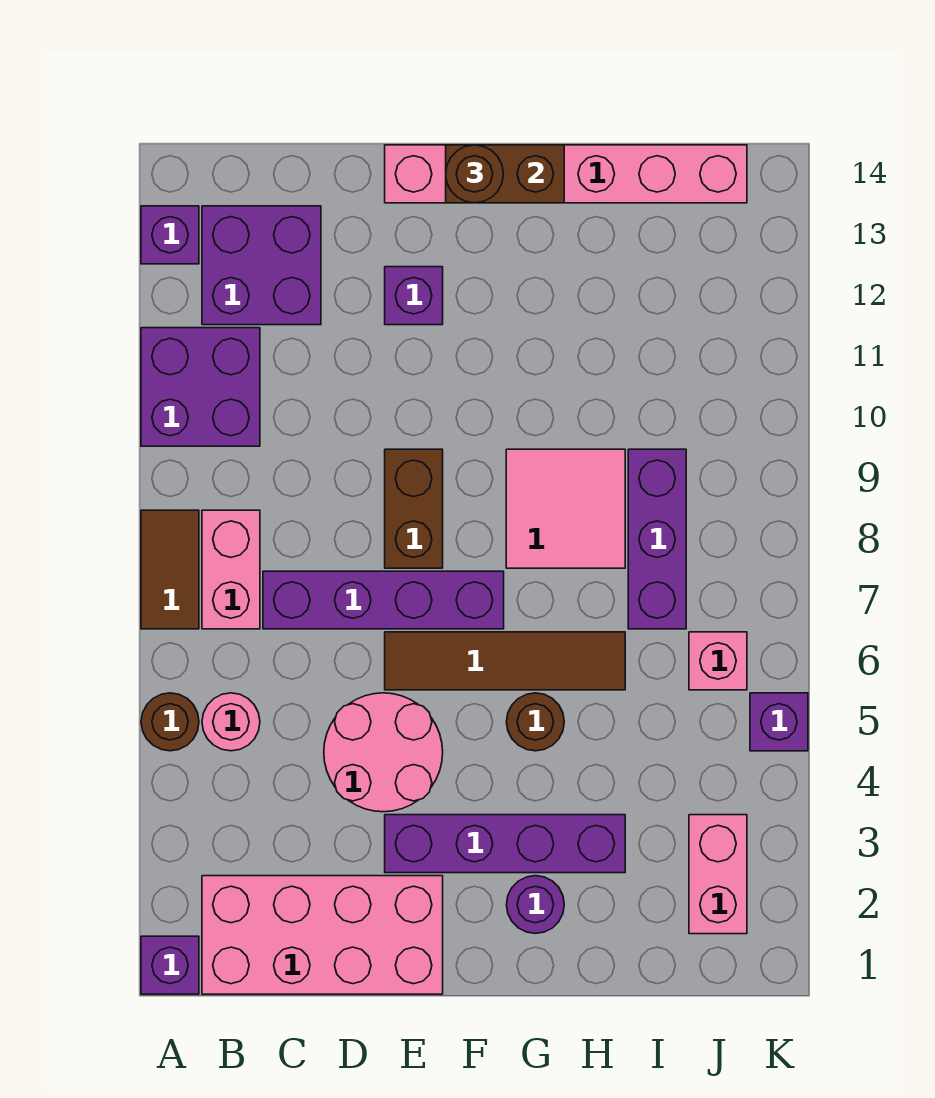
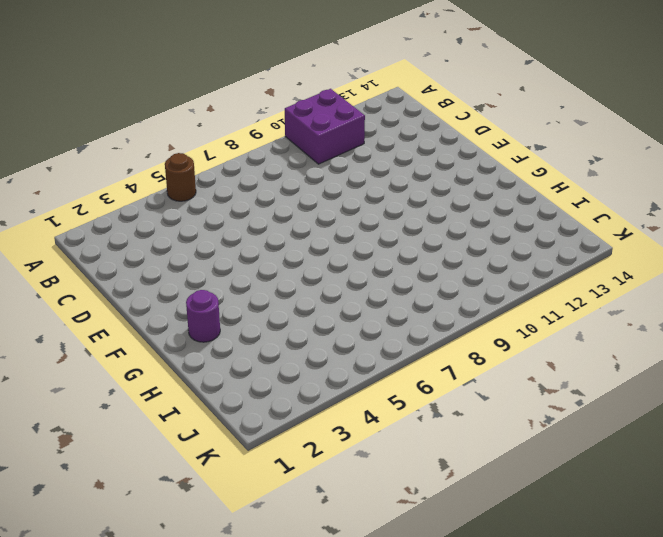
none -> purple brick A1 level 1
none -> brown tile A7:A8 level 1
none -> purple brick A13 level 1

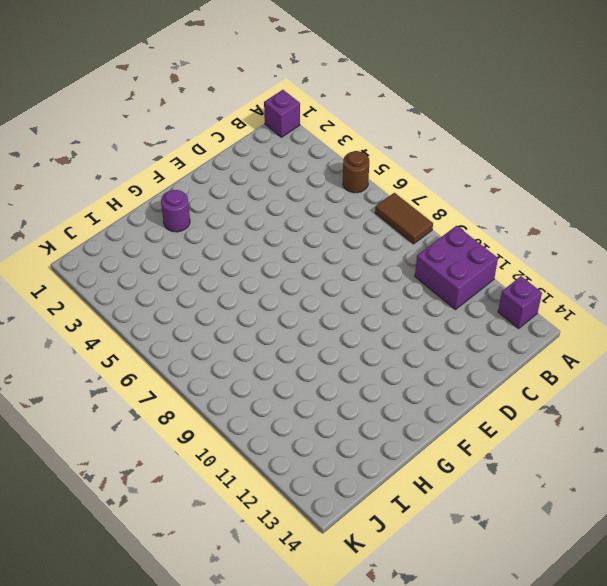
none -> pink brick B1:E2 level 1
none -> pink round brick B5 level 1
none -> pink brick B7:B8 level 1

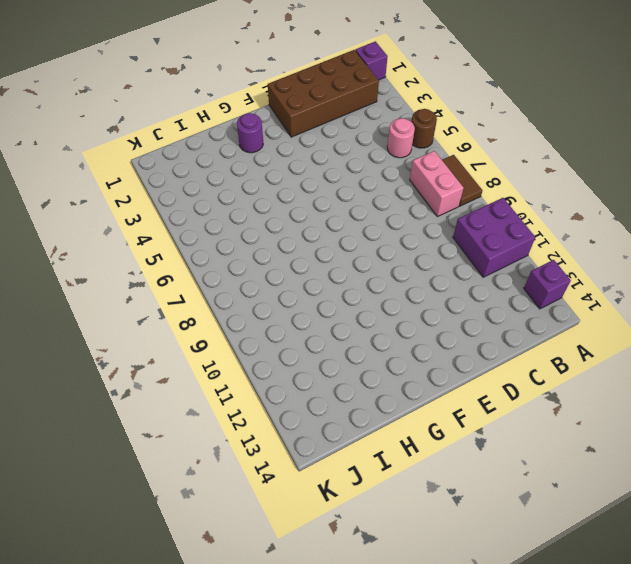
brown brick B1:E2 level 1 -> pink brick B1:E2 level 1
none -> purple brick B12:C13 level 1
none -> purple brick C7:F7 level 1
none -> pink round brick D4:E5 level 1

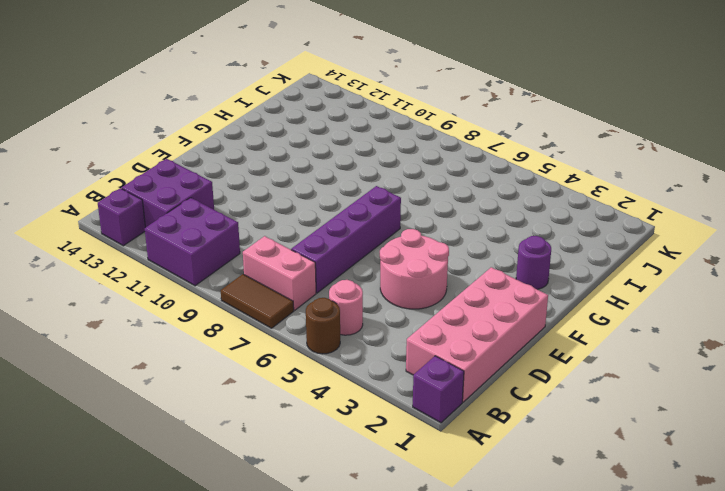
none -> purple brick E3:H3 level 1
none -> brown tile E6:H6 level 1
none -> brown brick E8:E9 level 1

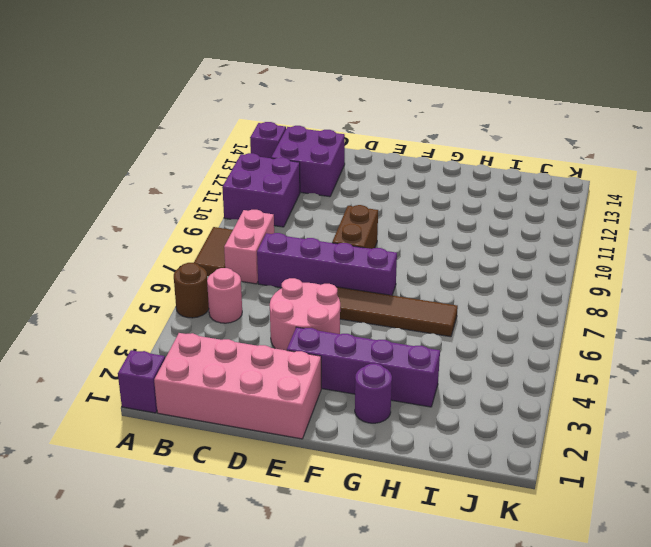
none -> purple brick E12 level 1
none -> pink brick E14:J14 level 1
none -> brown round brick G5 level 1

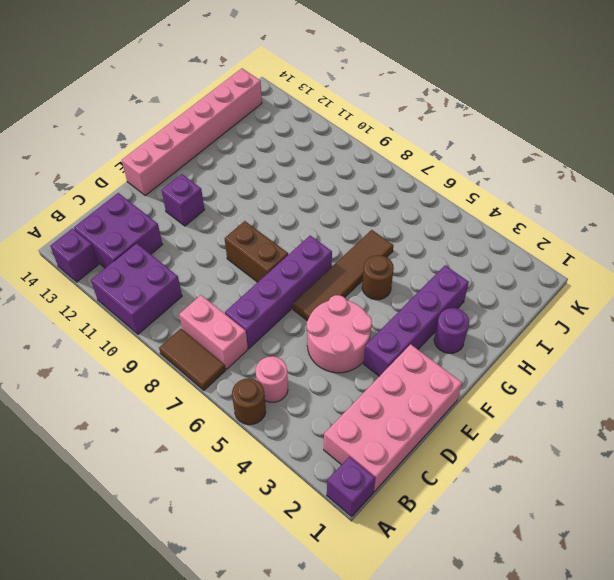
none -> pink tile G8:H9 level 1
none -> purple brick I7:I9 level 1
none -> pink brick J2:J3 level 1

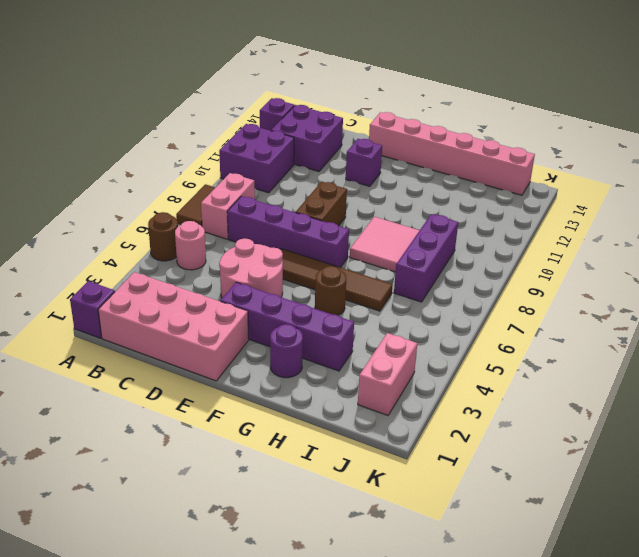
none -> pink brick J6 level 1
none -> purple brick K5 level 1
none -> brown brick F14:G14 level 2

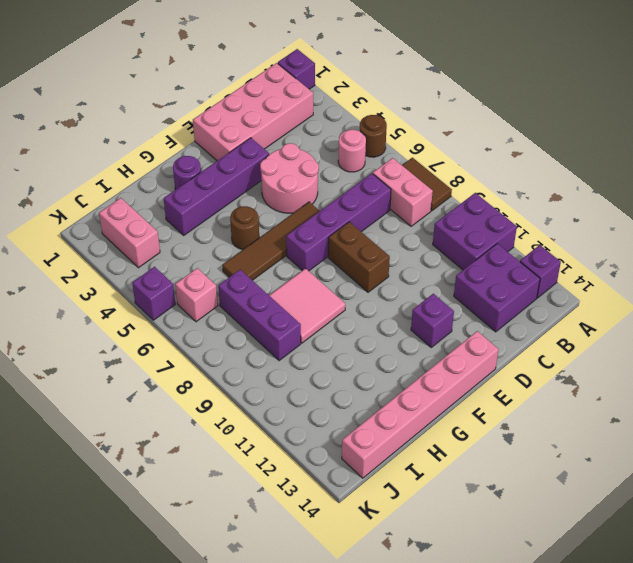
none -> brown brick F14:G14 level 2
none -> brown round brick F14 level 3

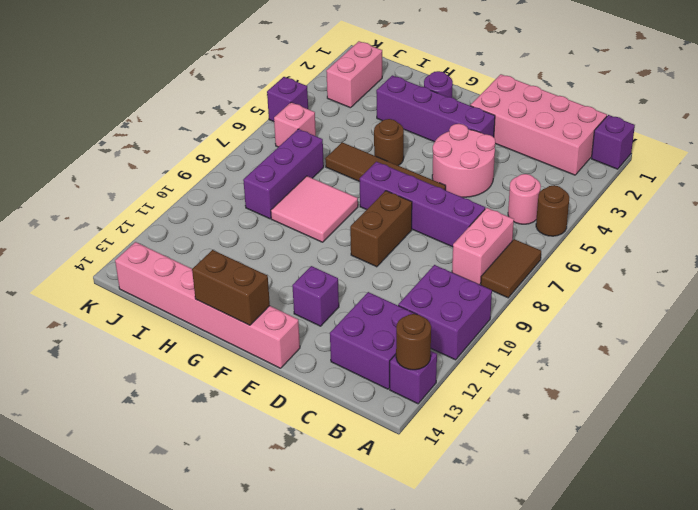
brown round brick A13 level 2 -> brown round brick F14 level 3

